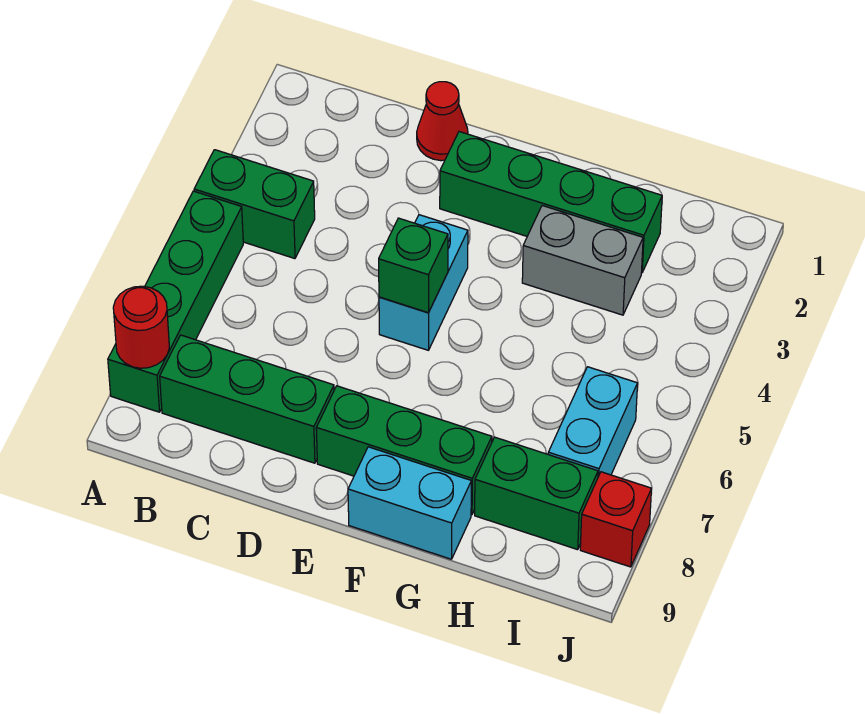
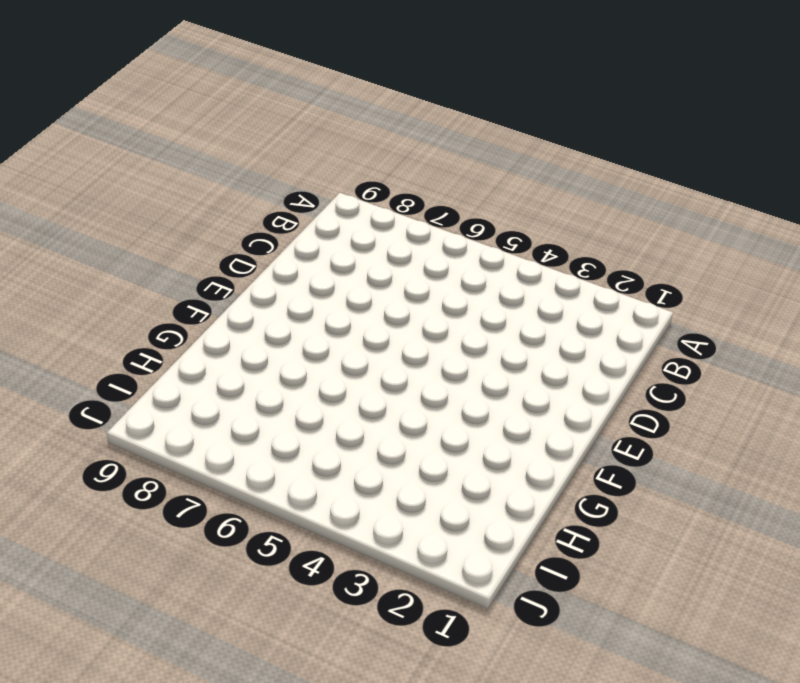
none -> green brick A4:B4 level 1
none -> green brick A5:A8 level 1
none -> green brick B8:D8 level 1

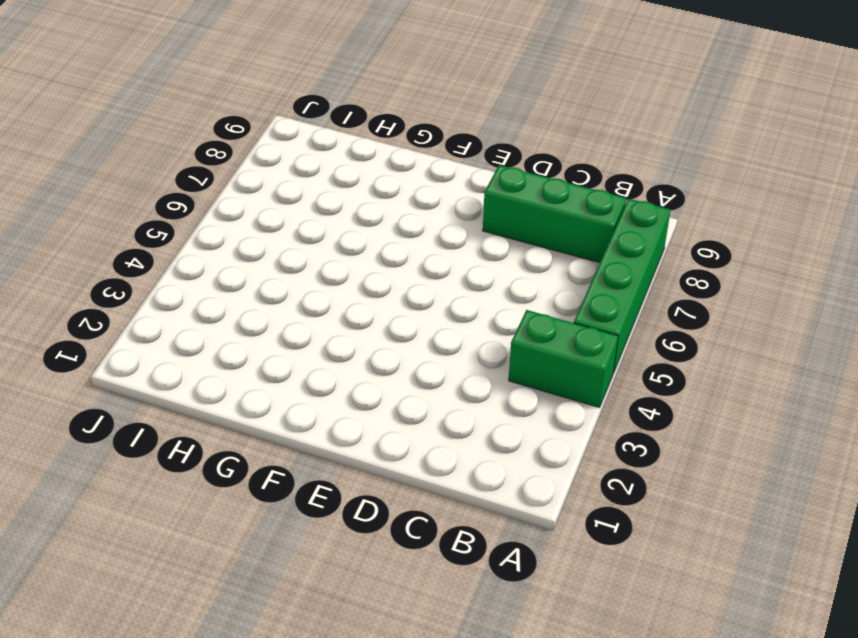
none -> red cone D1 level 1
none -> green brick E2:H2 level 1
none -> cyan brick E4:E5 level 1

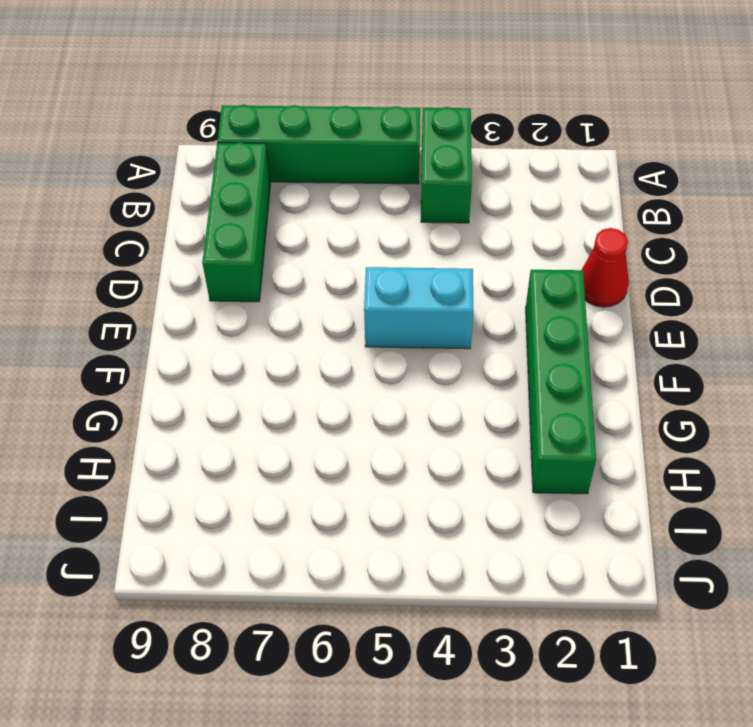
none -> green brick E8:G8 level 1
none -> cyan brick F9:G9 level 1
none -> grey brick G3:H3 level 1

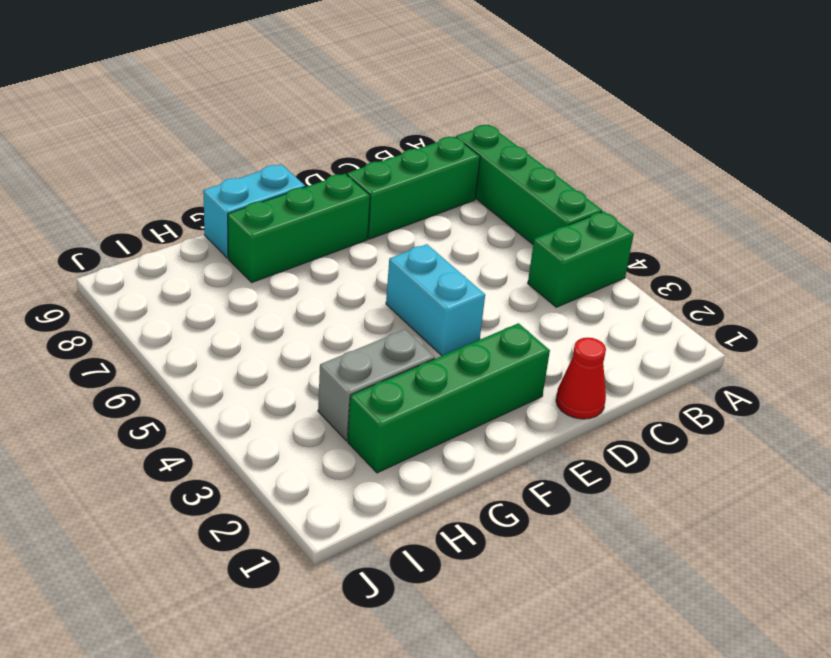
none -> green brick H8:I8 level 1
none -> cyan brick I6:I7 level 1
none -> red brick J8 level 1

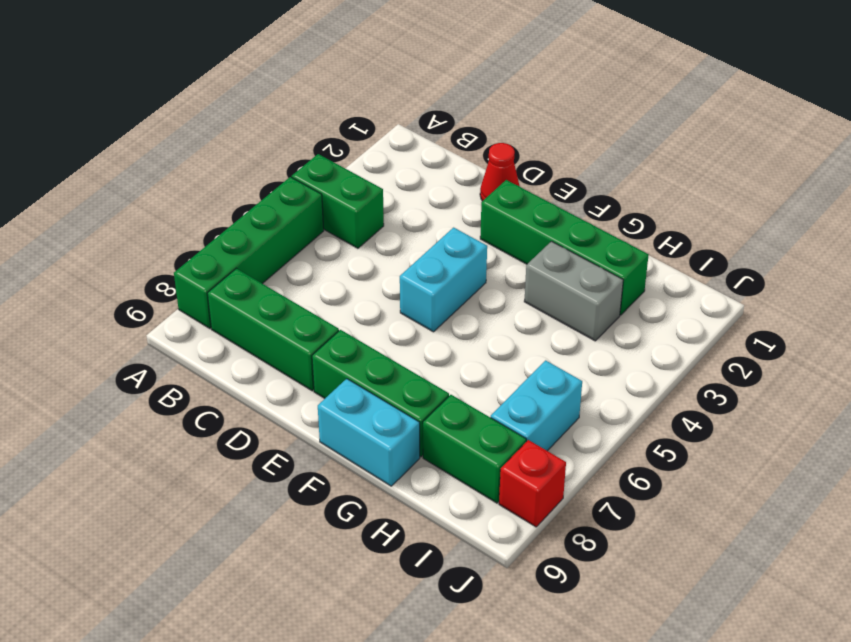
none -> red round brick A8 level 2
none -> green brick E5 level 2

